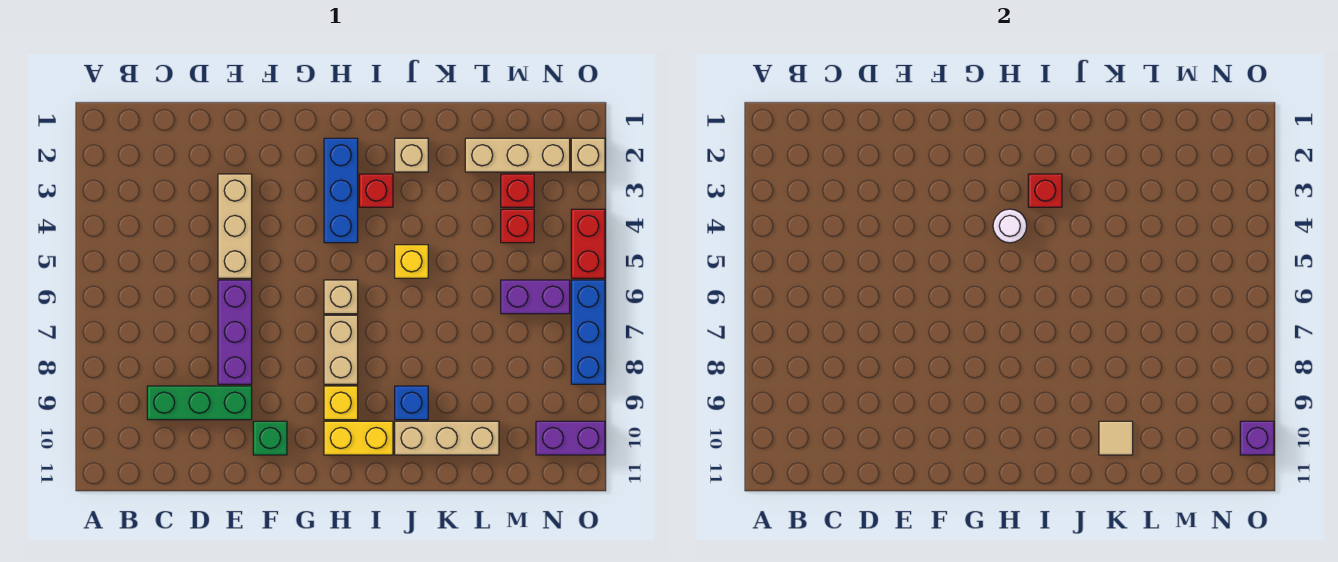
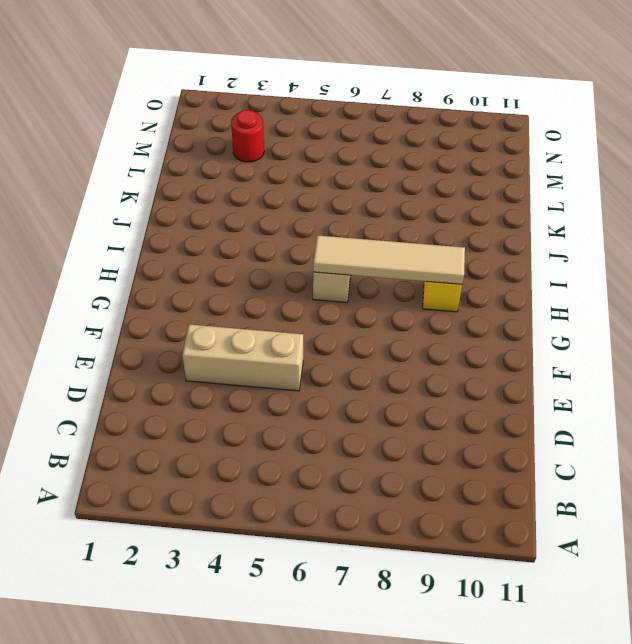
tan tile H6:H9 level 2 -> none
red round brick M3 level 1 -> red brick M3 level 1
none -> green brick C9:E9 level 1
none -> purple brick E6:E8 level 1
none -> green brick F10 level 1

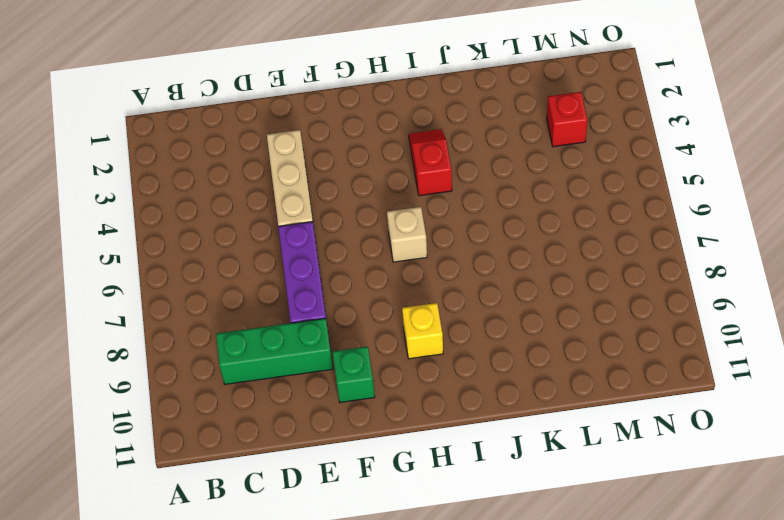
red slope I3:I4 level 1 top 4 -> red brick I3 level 1
none -> blue brick H2:H4 level 1
none -> tan brick H7:H8 level 1
none -> yellow brick H10:I10 level 1

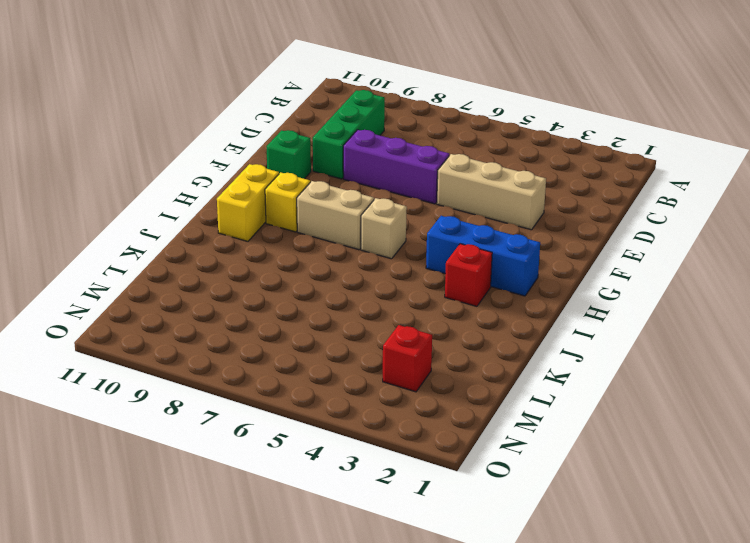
none -> tan brick J2 level 1
none -> yellow brick J5 level 1
none -> blue brick J9 level 1

